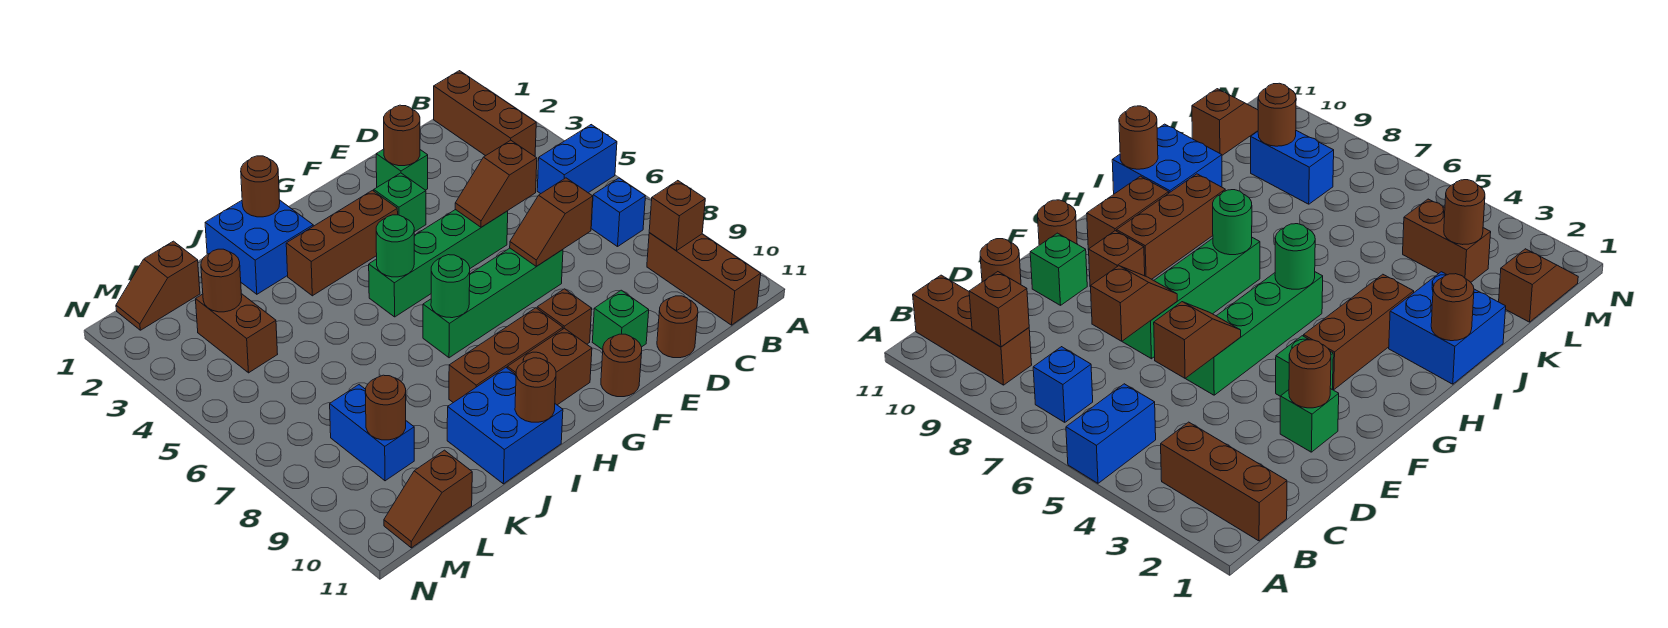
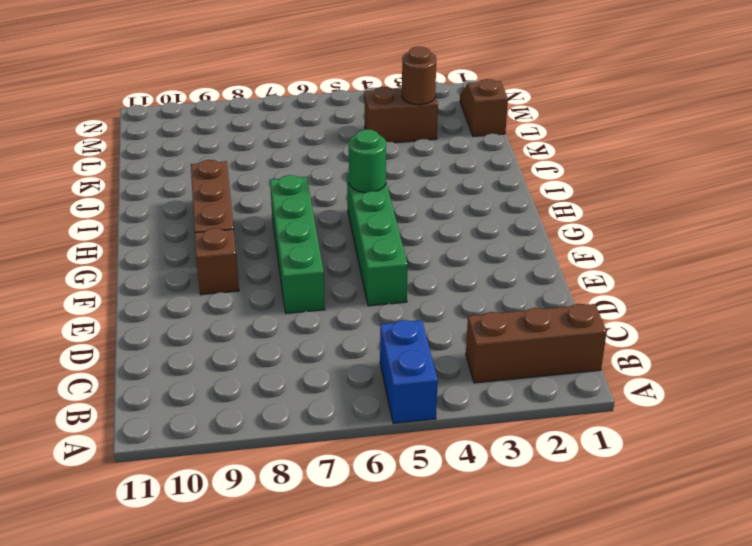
none -> blue brick B7 level 1
none -> brown brick B9:B11 level 1
none -> brown round brick D11 level 1
none -> green brick E2 level 1

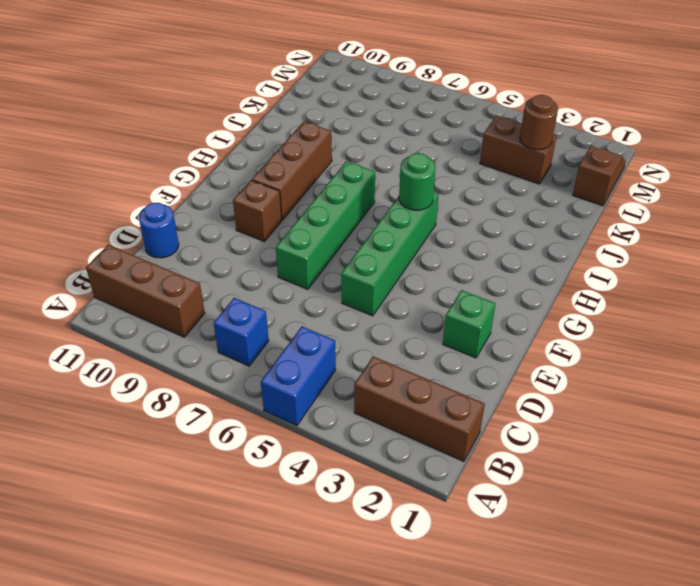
blue round brick D11 level 1 -> brown round brick D11 level 1
none -> green brick E10 level 1
none -> green brick F3 level 1
none -> brown round brick F11 level 1
none -> brown brick G3:I3 level 1

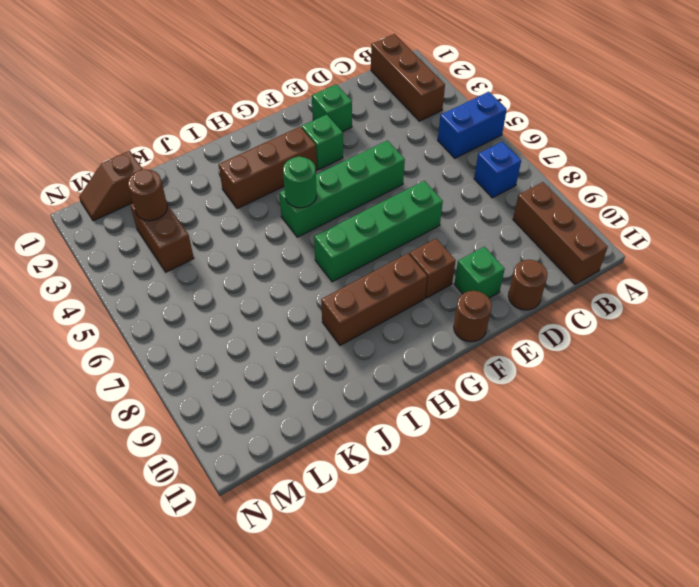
none -> brown brick G10:H10 level 1
none -> blue brick I1:J2 level 1
none -> blue brick I10:J11 level 1
none -> blue brick L8:L9 level 1

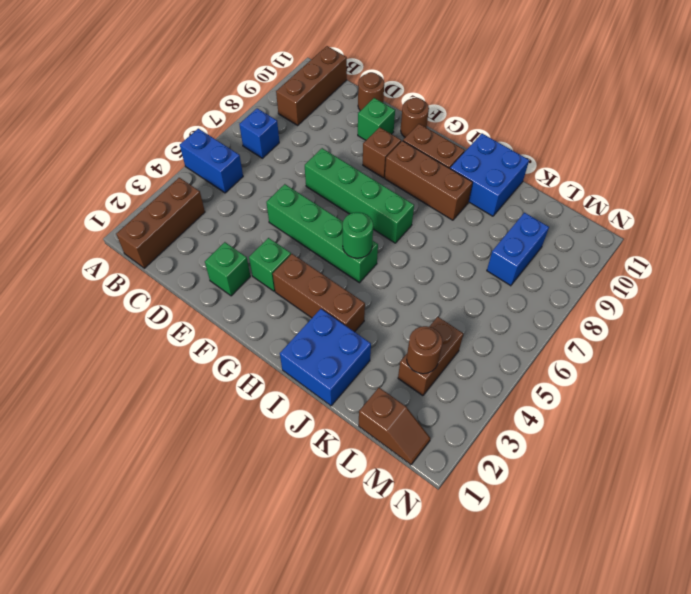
none -> brown slope L11:M11 level 1 top L
none -> brown brick B9 level 2
none -> brown slope D5:E5 level 2 top D
none -> brown slope D7:E7 level 2 top D

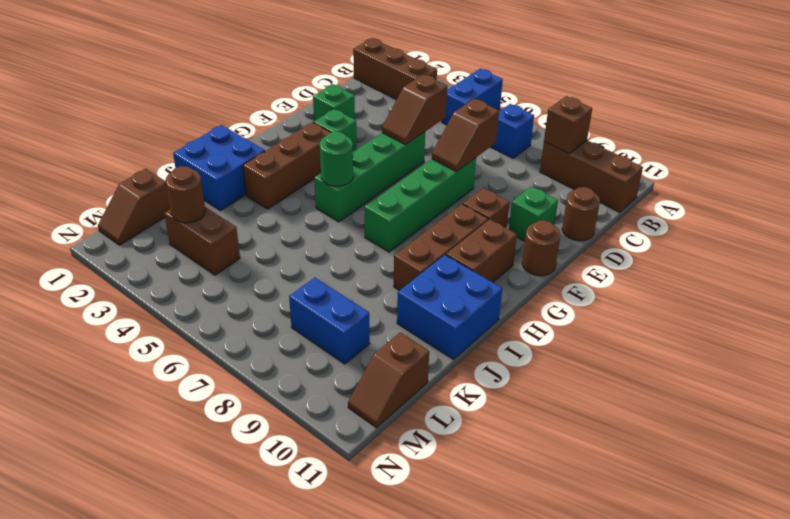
none -> brown round brick E2 level 2
none -> green round brick H7 level 2
none -> brown round brick I1 level 2
none -> brown round brick I11 level 2

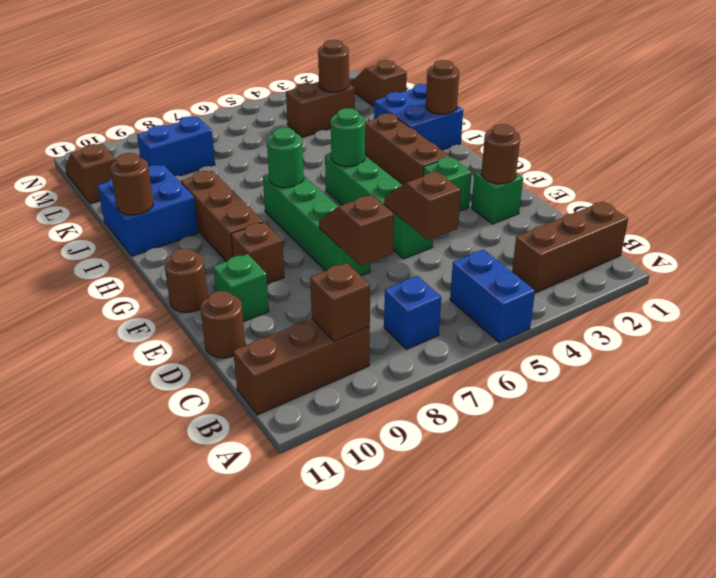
none -> brown brick G10:H10 level 1
none -> brown round brick L9 level 2

